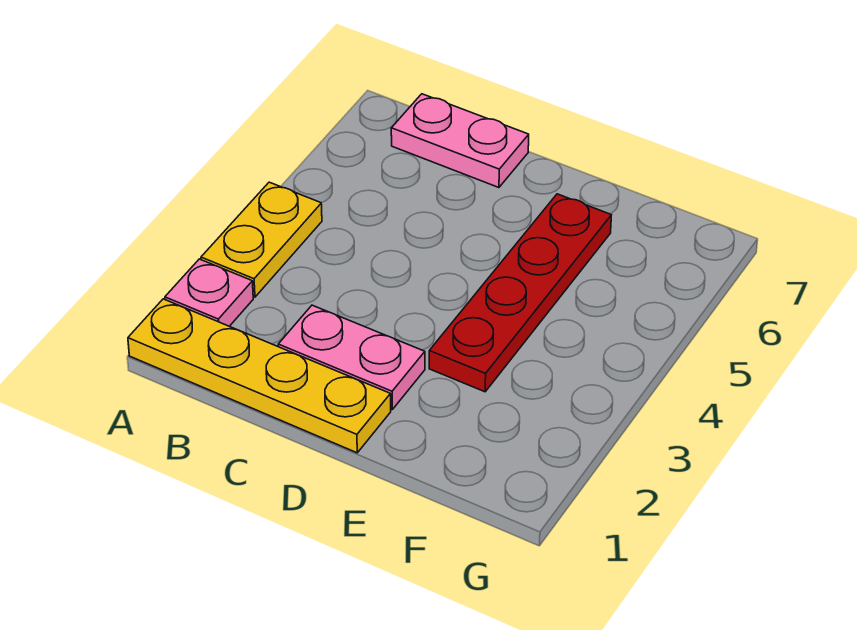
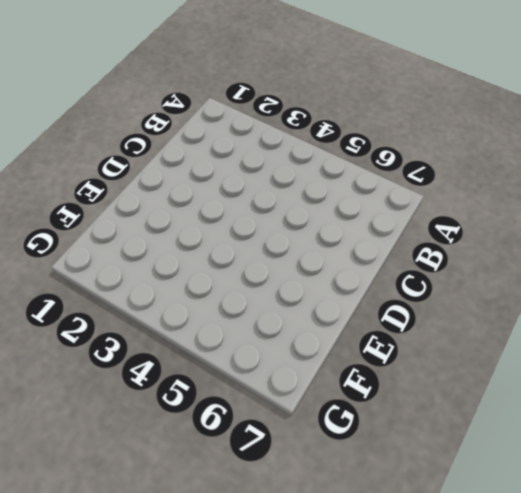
none -> yellow plate A1:D1 level 1
none -> pink plate A2 level 1

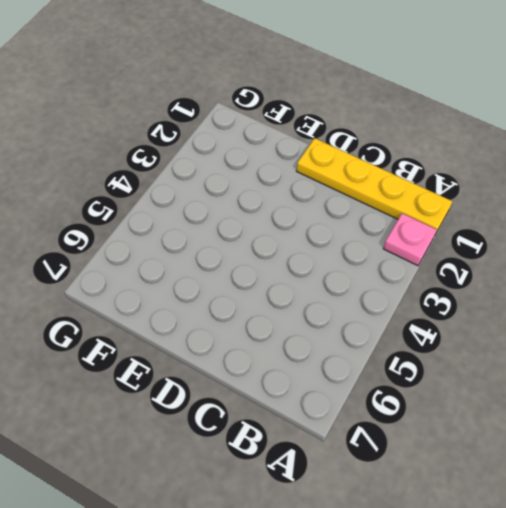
none -> yellow plate A3:A4 level 1
none -> pink plate B7:C7 level 1

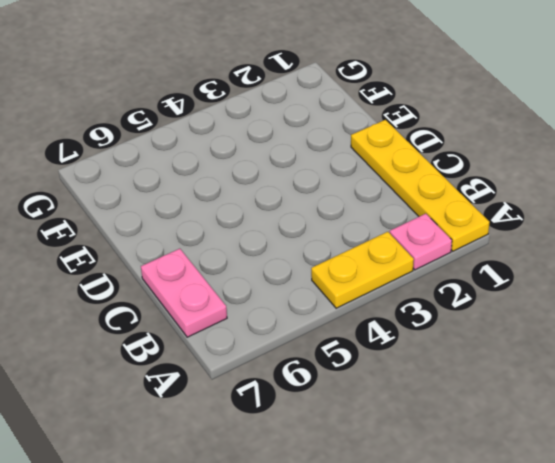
none -> pink plate C2:D2 level 1
none -> red plate E3:E6 level 1

